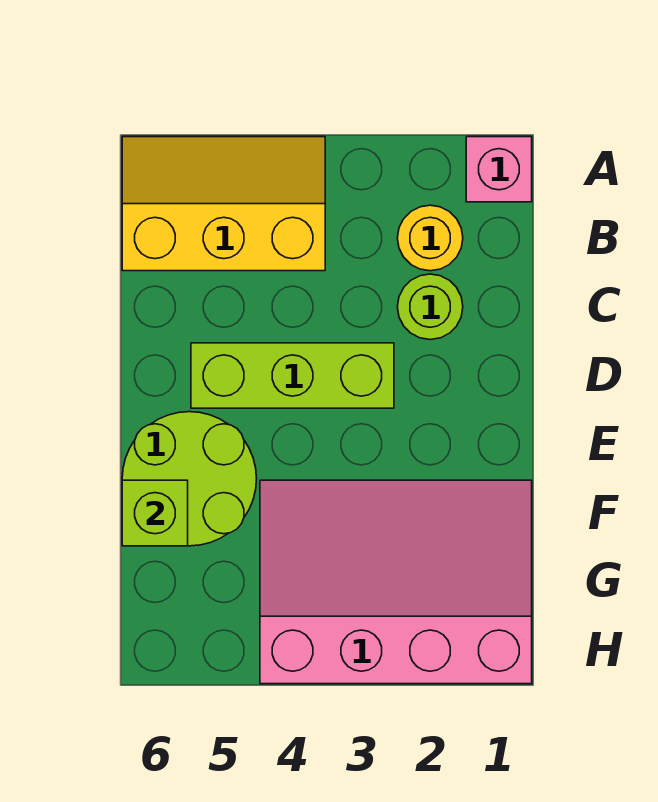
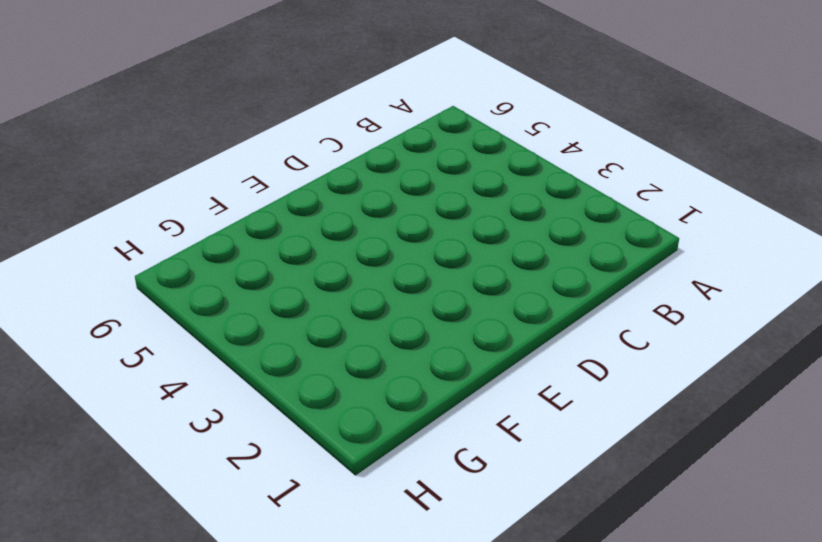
none -> pink brick A1 level 1
none -> yellow slope A4:B6 level 1 top B

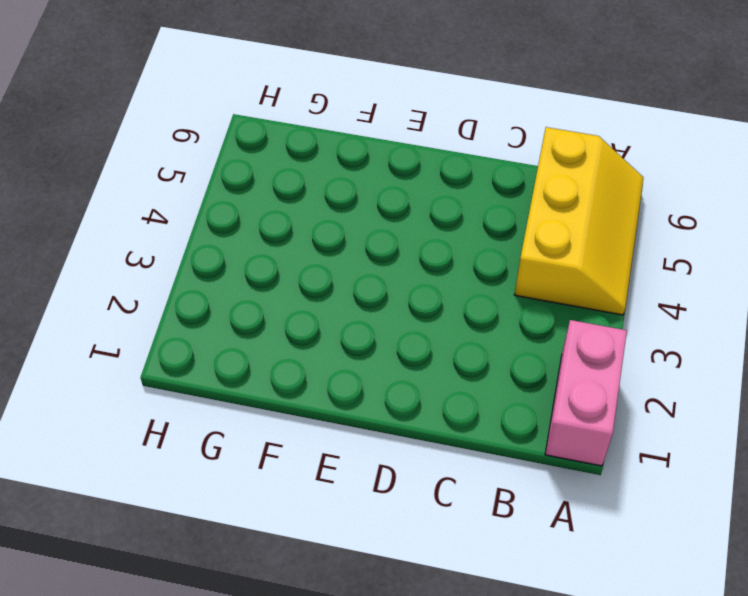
pink brick A1:A2 level 1 -> pink brick A1 level 1
none -> yellow round brick B2 level 1
none -> lime round brick C2 level 1

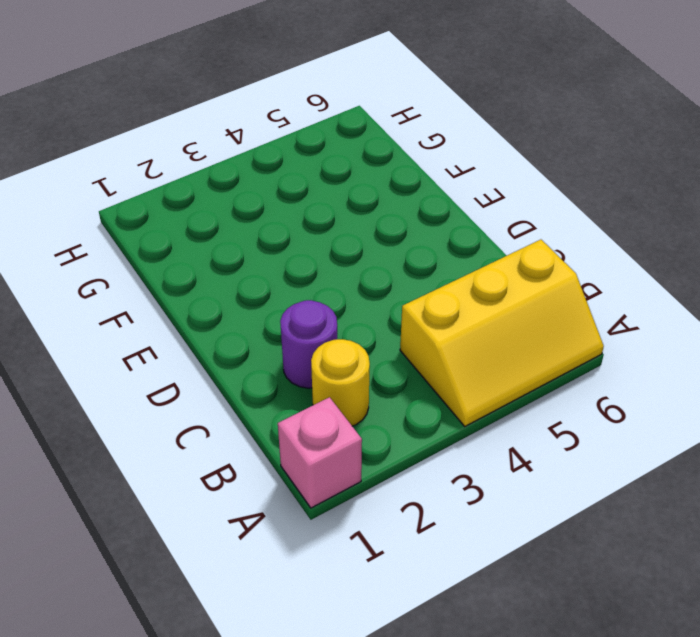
purple round brick C2 level 1 -> lime round brick C2 level 1
none -> lime brick D3:D5 level 1
none -> lime round brick E5:F6 level 1

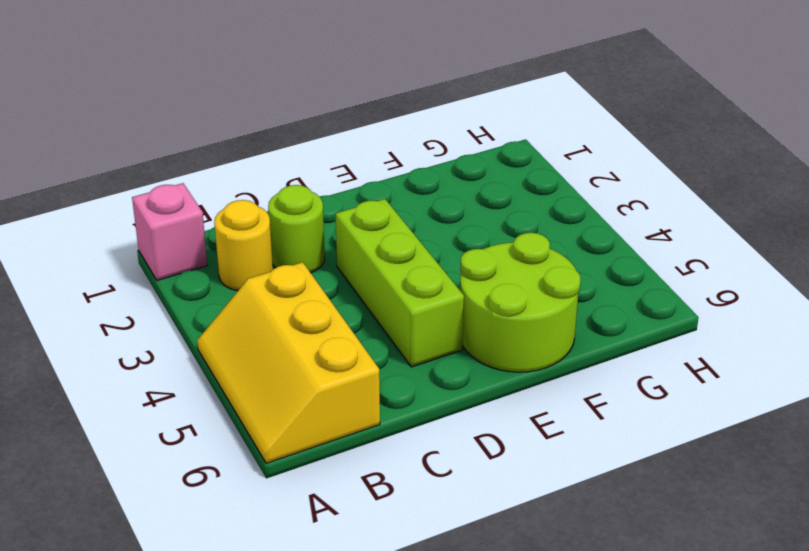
none -> pink slope F1:H4 level 1 top H
none -> lime brick F6 level 2

